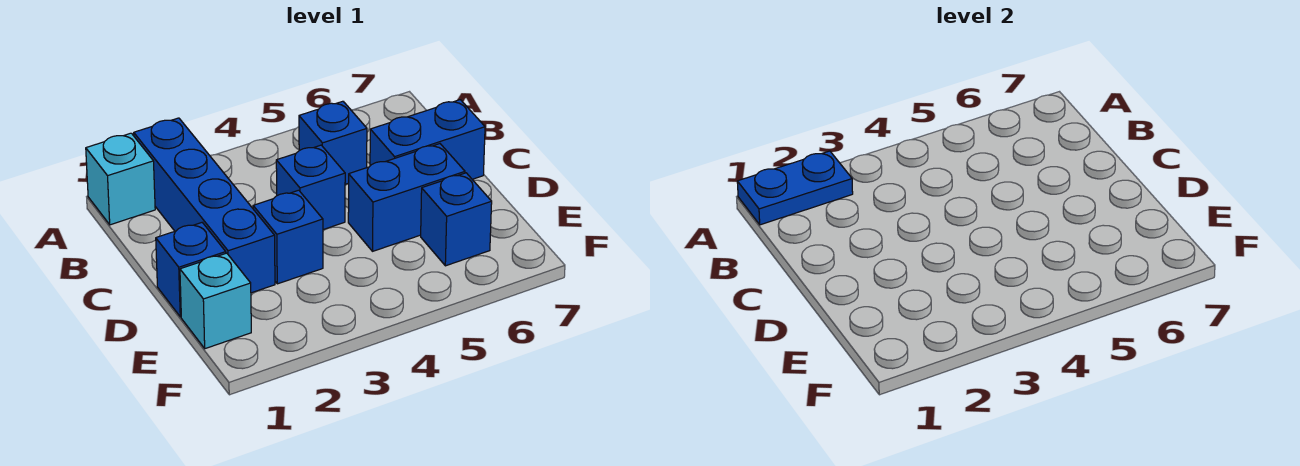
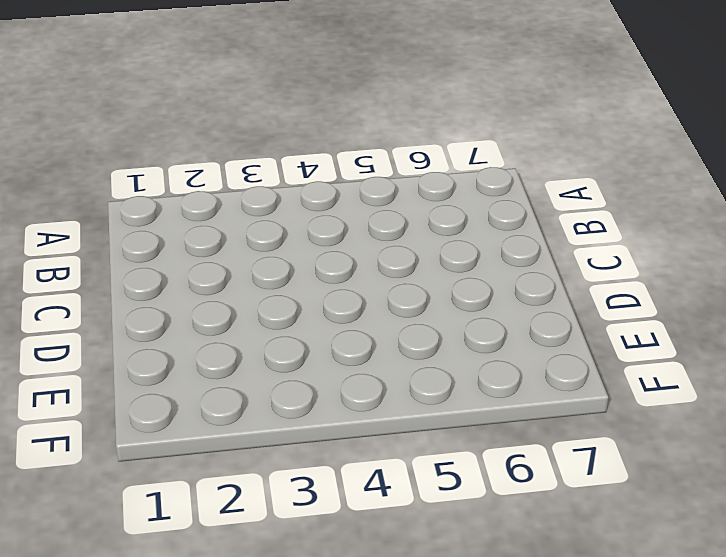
none -> cyan brick A1 level 1
none -> blue brick A2:D2 level 1

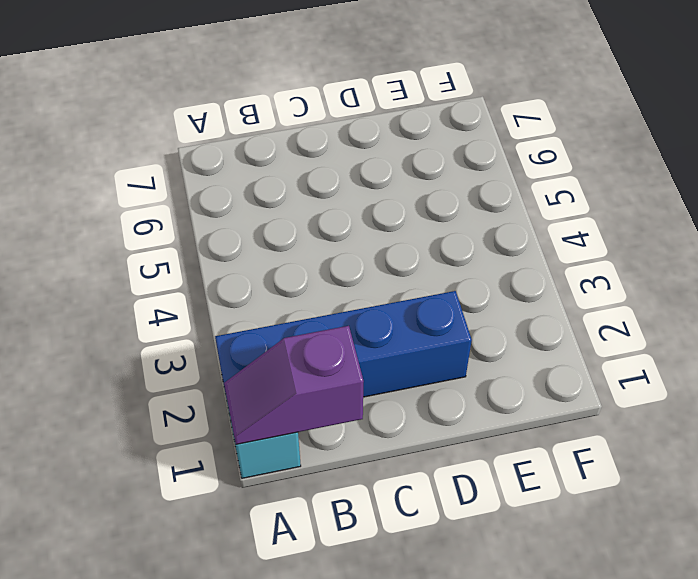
purple slope A1:B1 level 2 top B -> blue plate A1:A2 level 2
none -> blue brick B5 level 1
none -> blue brick C4 level 1

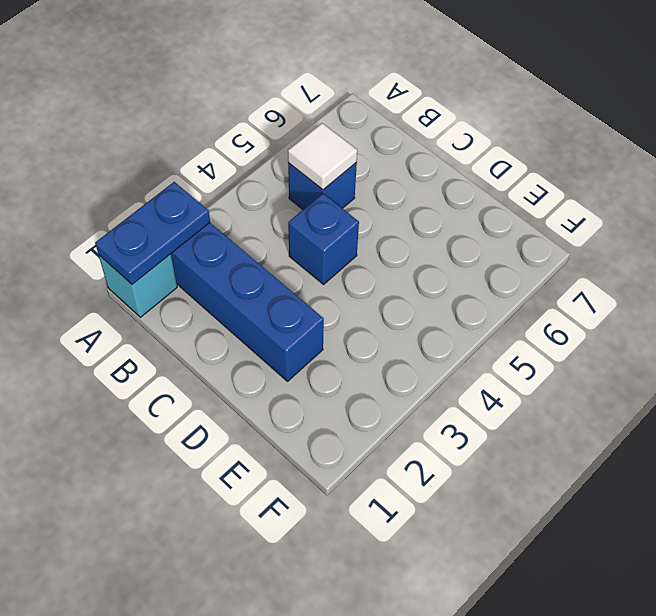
white tile B5 level 2 -> none
none -> blue brick C6:C7 level 1
none -> blue brick D1 level 1

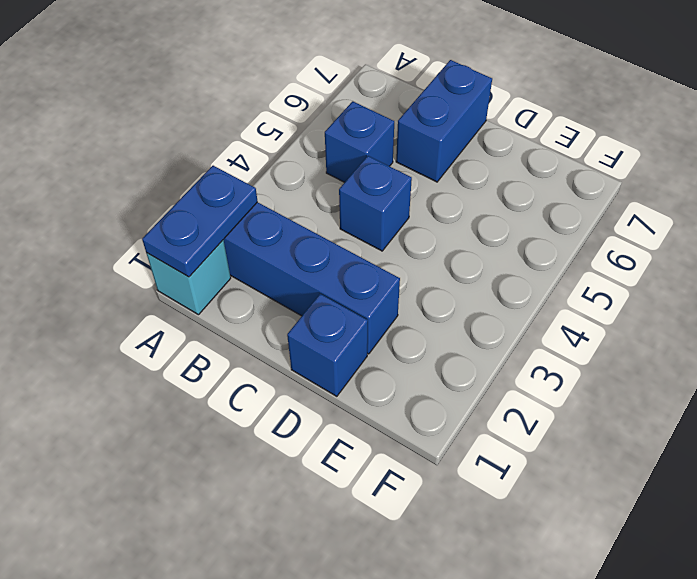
none -> blue brick D3 level 1
none -> blue brick D5:D6 level 1

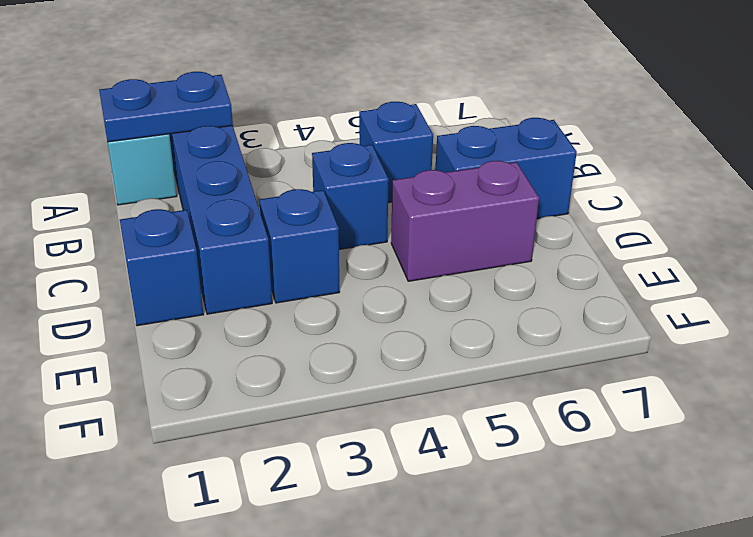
purple brick D5:D6 level 1 -> blue brick D5:D6 level 1
none -> cyan brick E1 level 1
none -> blue brick E6 level 1

